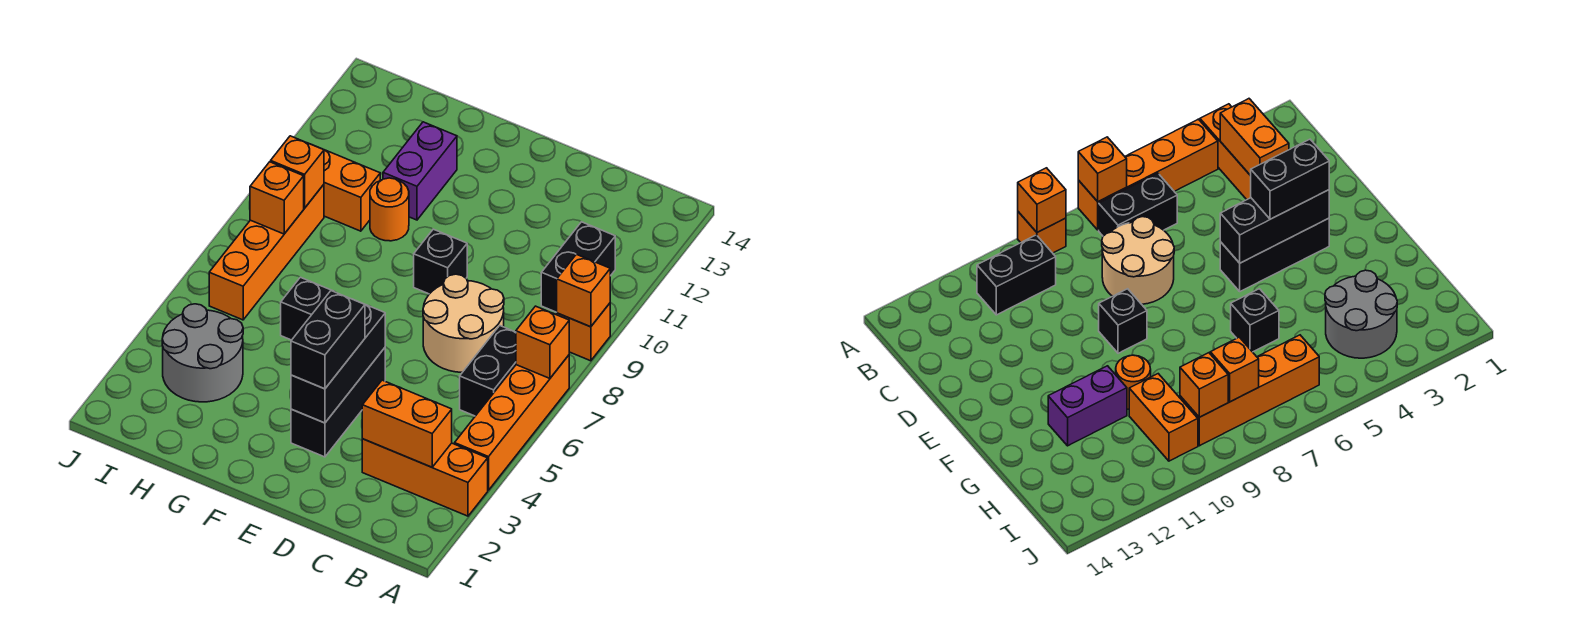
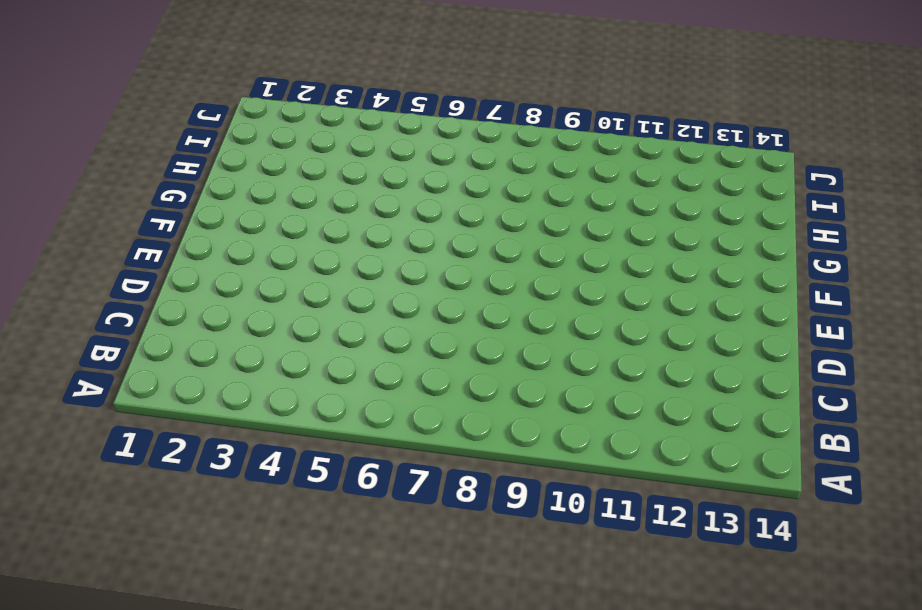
none -> orange brick A3:C3 level 1
none -> orange brick A4:A7 level 1
none -> orange brick A9 level 1

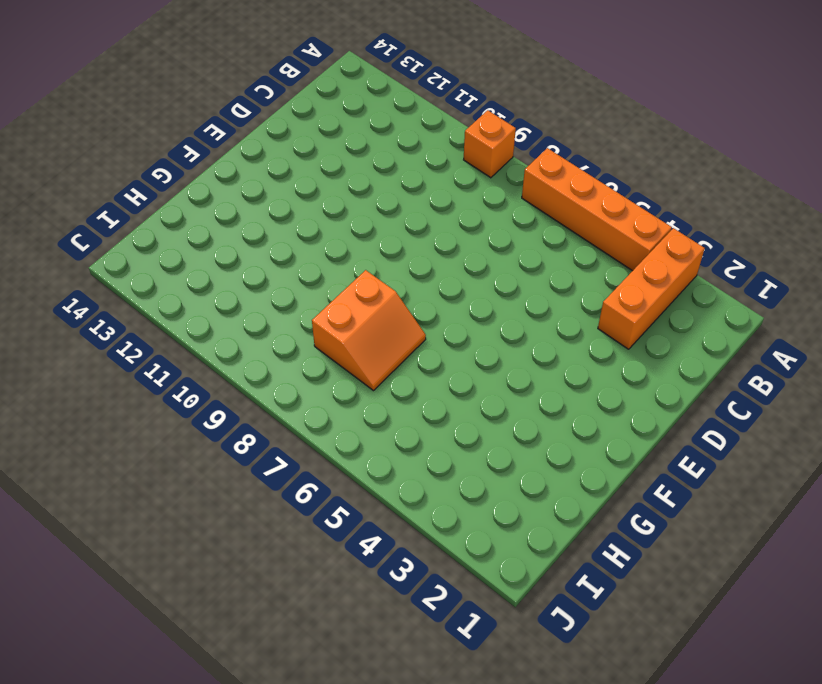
orange slope G7:H8 level 1 top 8 -> none
none -> black brick B6:B7 level 1
none -> black brick B10:B11 level 1
none -> tan round brick C7:D8 level 1

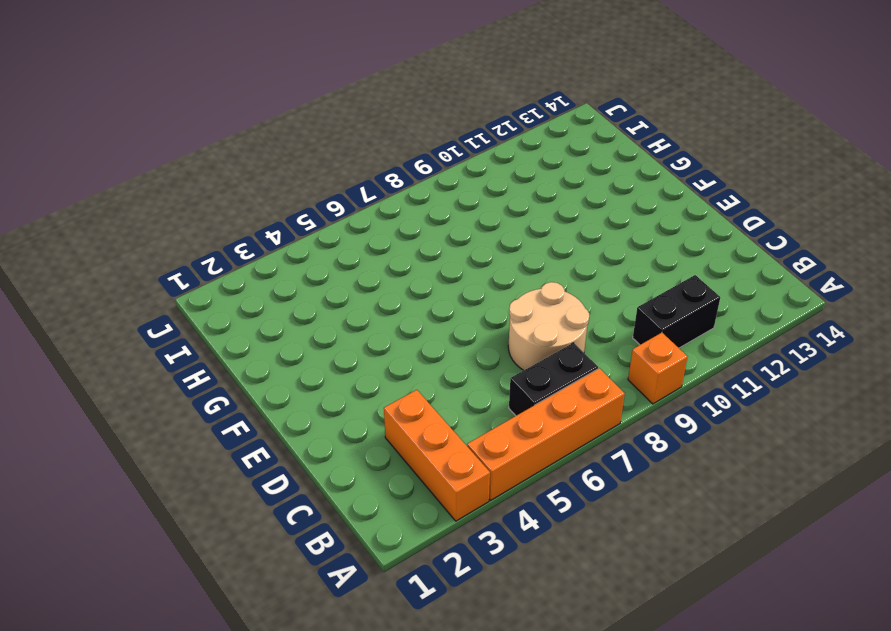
none -> black brick E3:E5 level 1
none -> black brick E9 level 1
none -> black brick G6 level 1

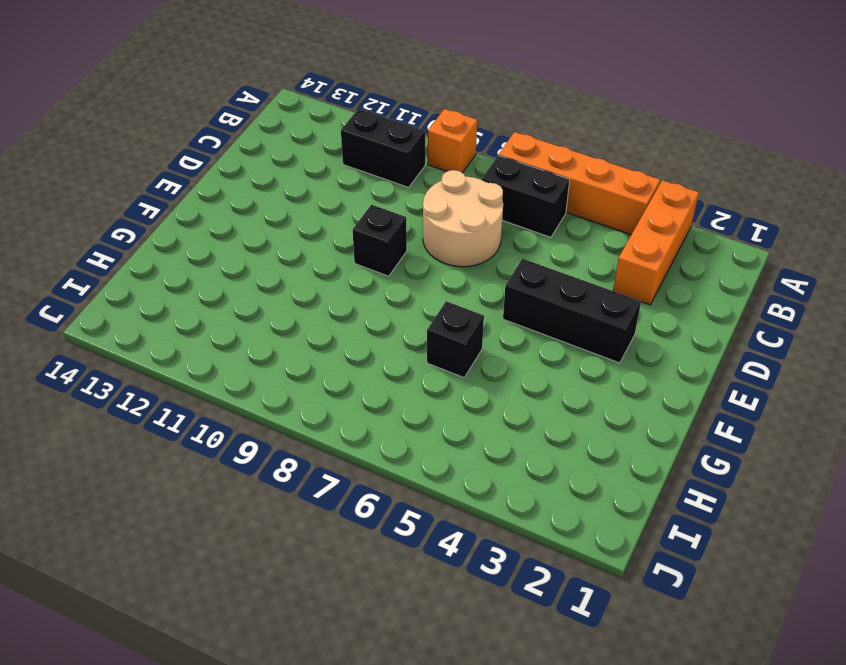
none -> orange round brick G10 level 1
none -> purple brick G11:G12 level 1
none -> grey round brick H3:I4 level 1

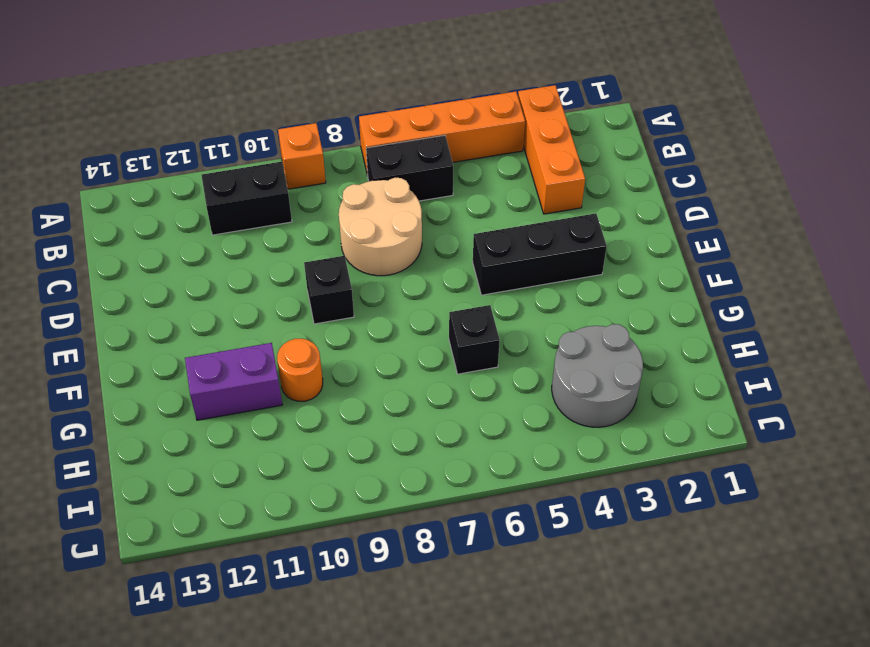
none -> orange brick H10:I10 level 1
none -> orange brick I6:I9 level 1
none -> orange brick A7 level 2

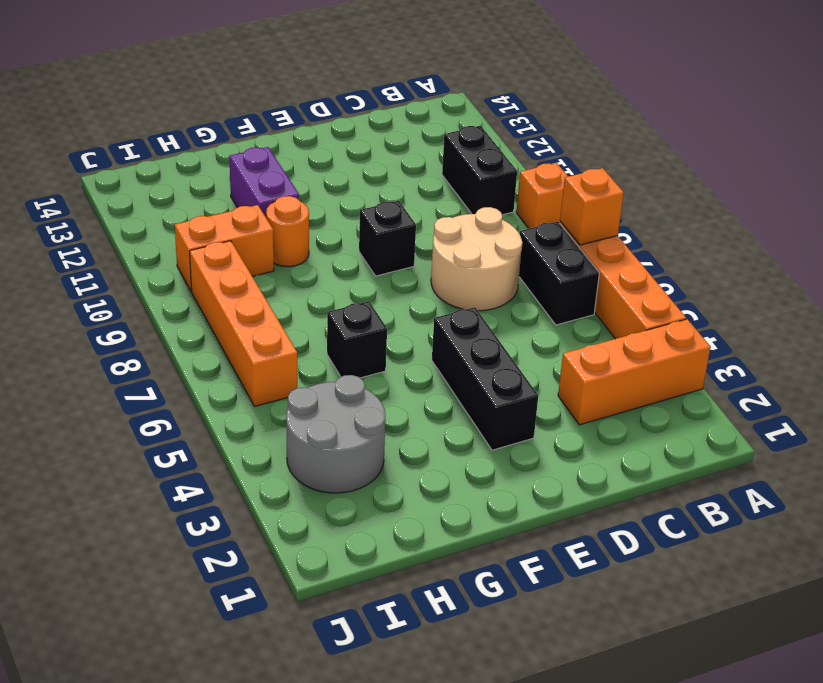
none -> orange brick A9 level 2
none -> orange brick B3:C3 level 2
none -> black brick E3:E5 level 2

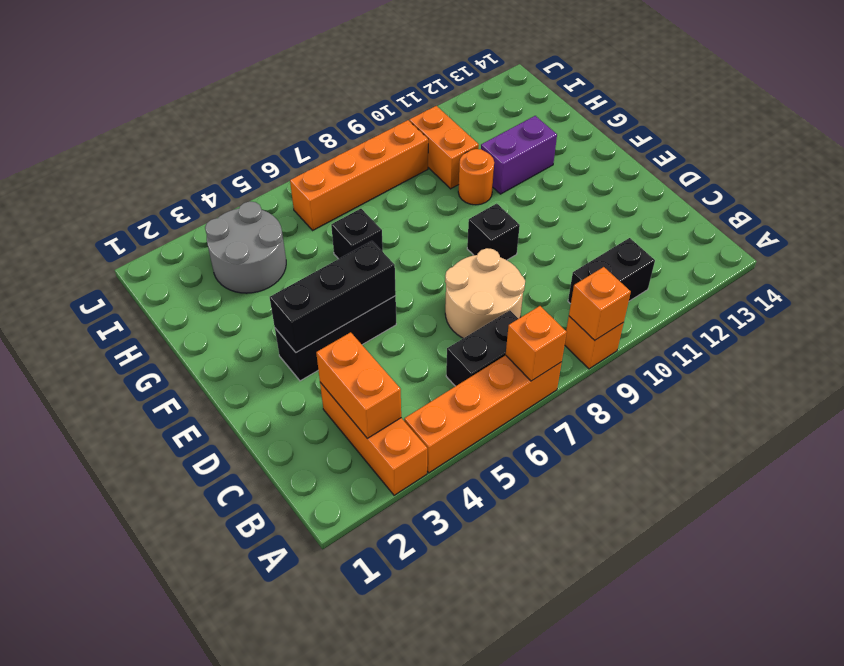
none -> orange brick I8 level 2
none -> orange brick I9 level 2
none -> black brick E3:E4 level 3

